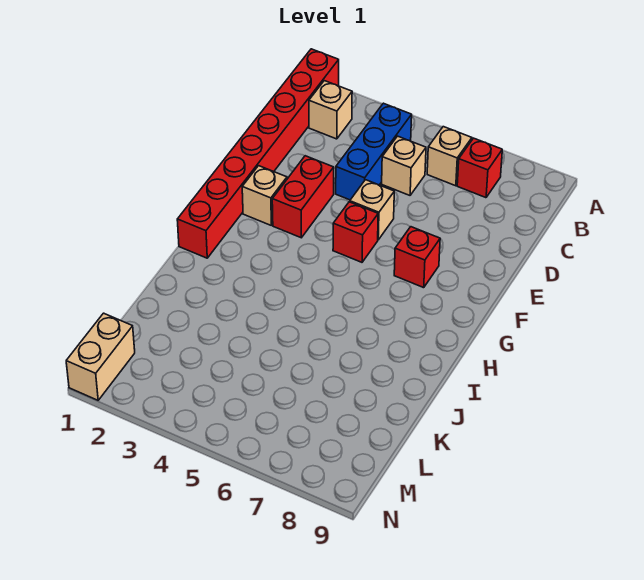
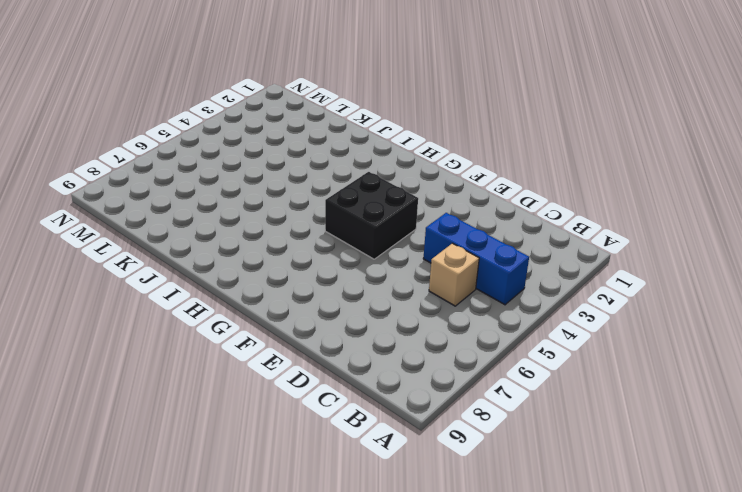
black brick F4:G5 level 1 -> red brick F5 level 1
none -> red brick A1:H1 level 1
none -> tan brick B2 level 1
none -> tan brick B6 level 1

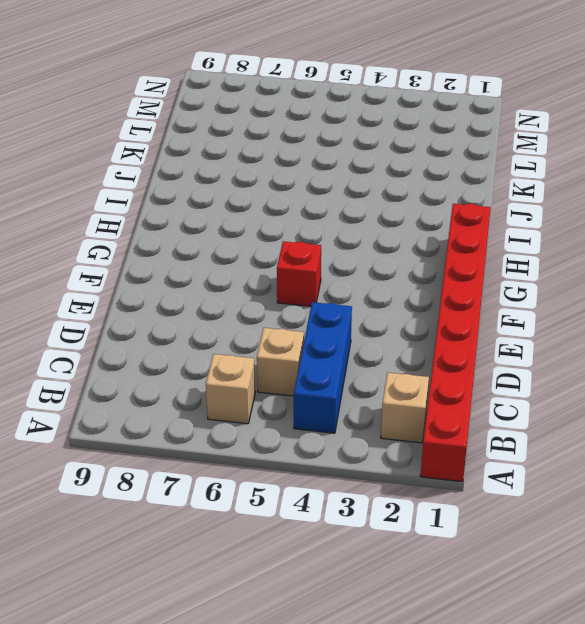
none -> red brick B7 level 1
none -> red brick E3:F3 level 1
none -> tan brick E5 level 1

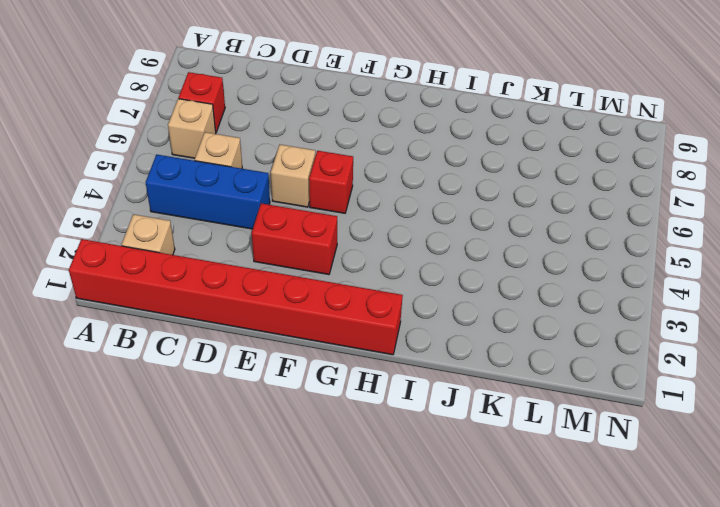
none -> tan brick F2 level 1
none -> red brick F7 level 1
none -> tan brick M1:N1 level 1

